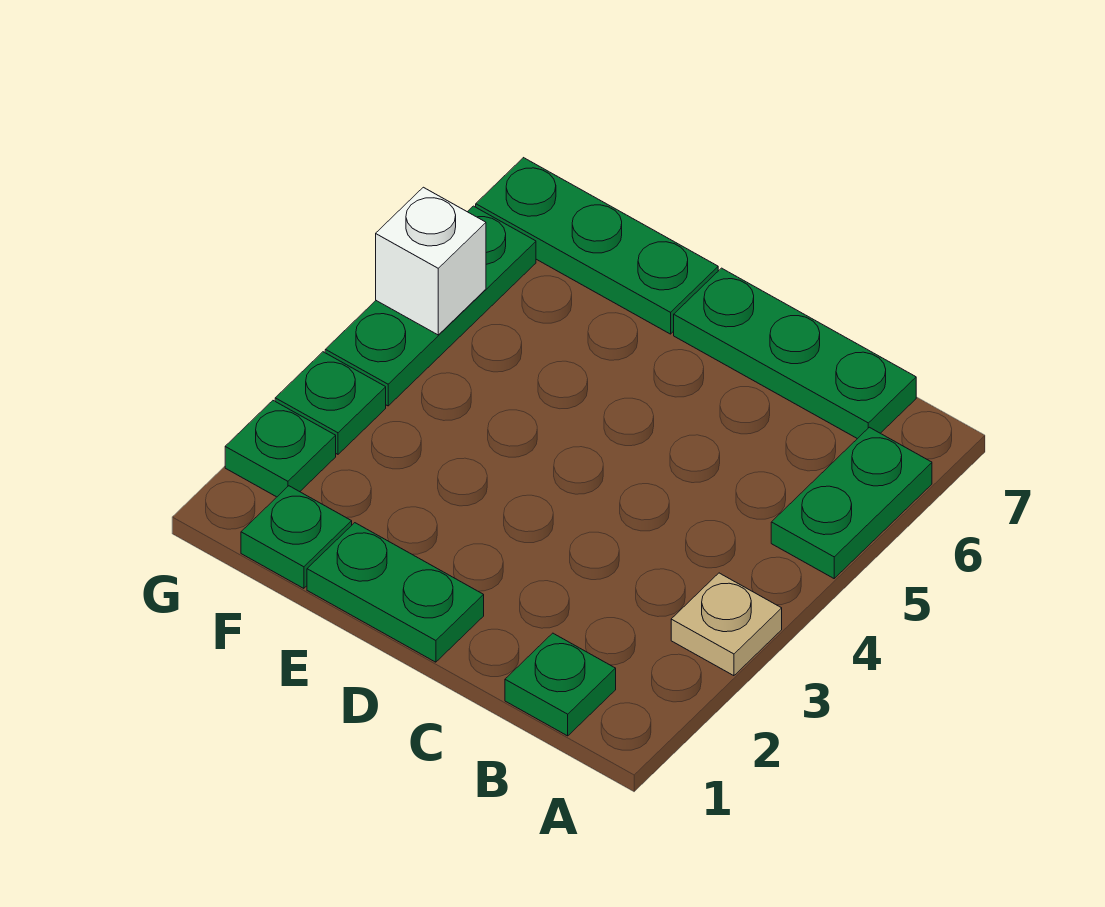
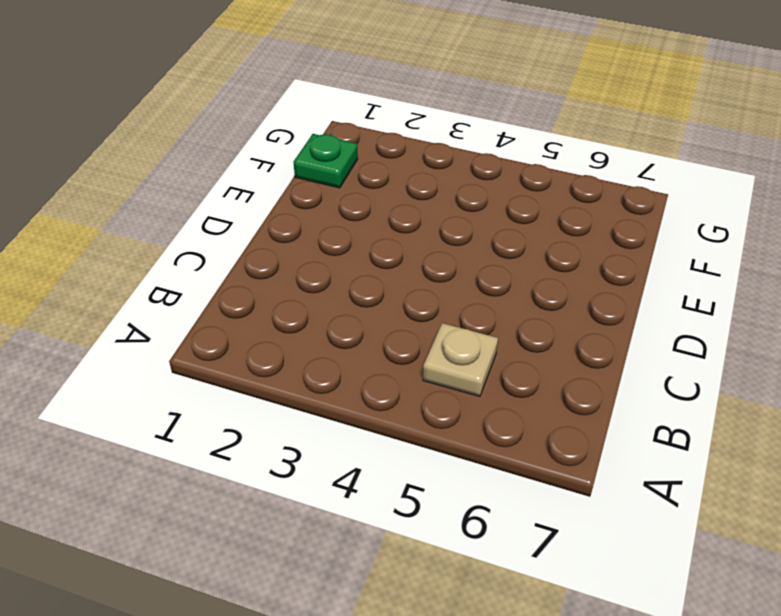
tan plate B5 level 1 -> tan plate A3 level 1
none -> green plate A5:A6 level 1
none -> green plate B1 level 1

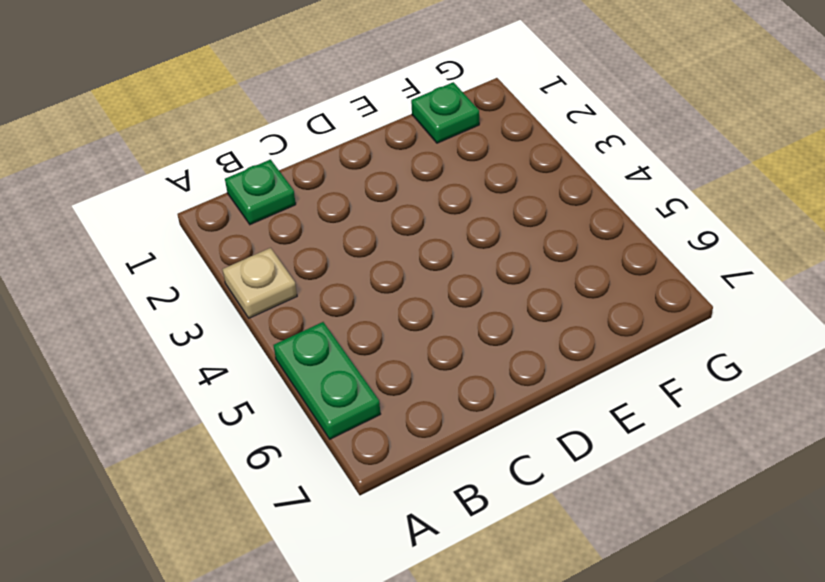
none -> green plate B7:D7 level 1
none -> green plate D1:E1 level 1

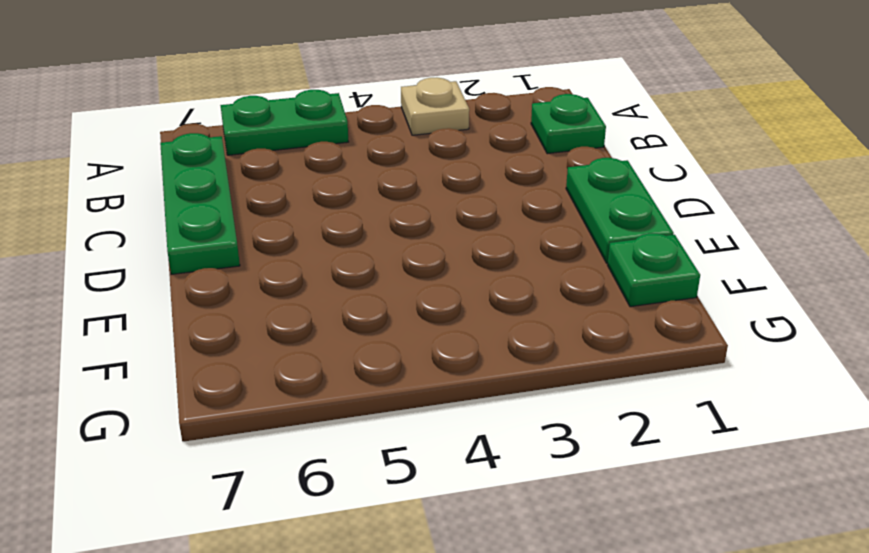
none -> green plate E7:G7 level 1
none -> green plate G2 level 1

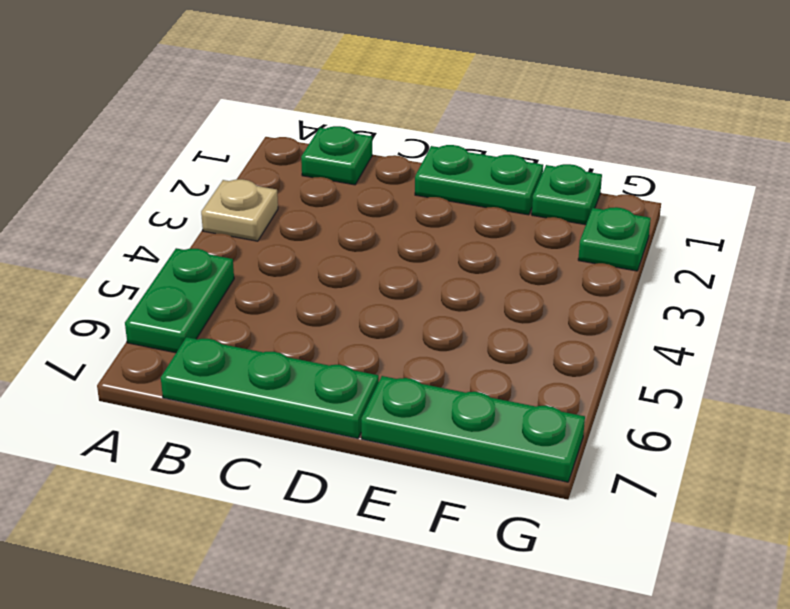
none -> green plate G3 level 1
none -> green plate G4:G6 level 1

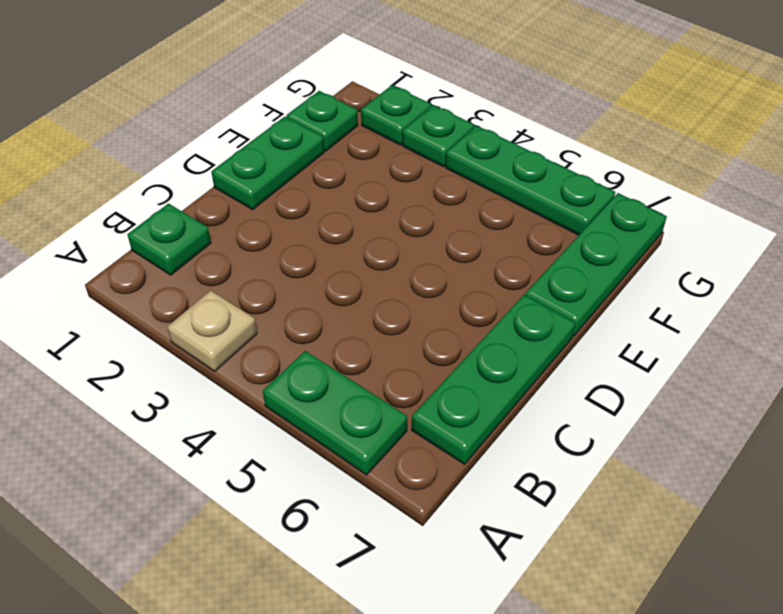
none -> white brick G5 level 2

